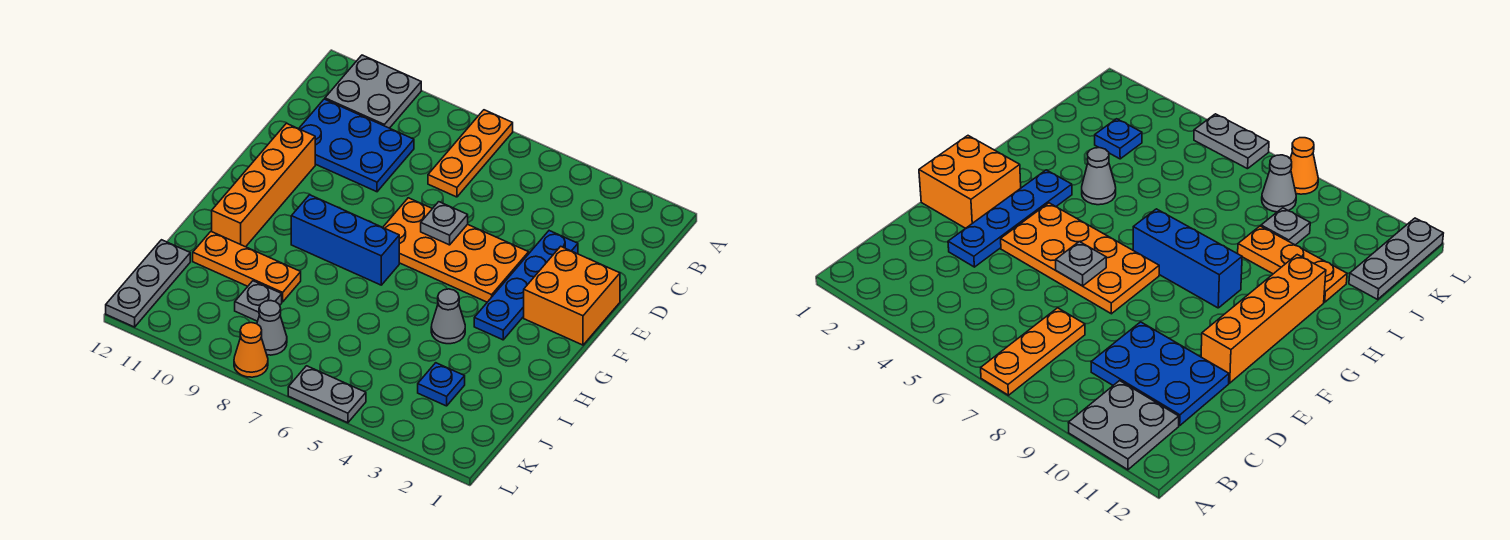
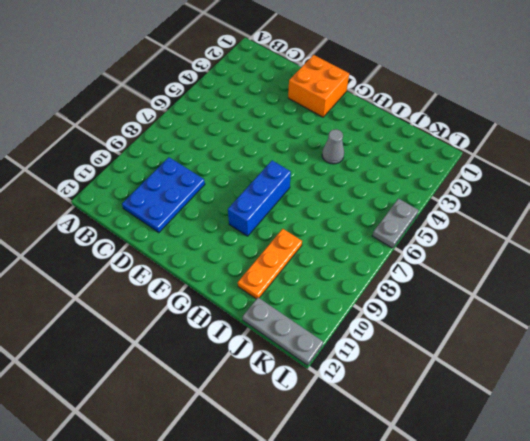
none -> orange plate A7:C7 level 1
none -> grey plate A10:B11 level 1
none -> blue plate D3:G3 level 1

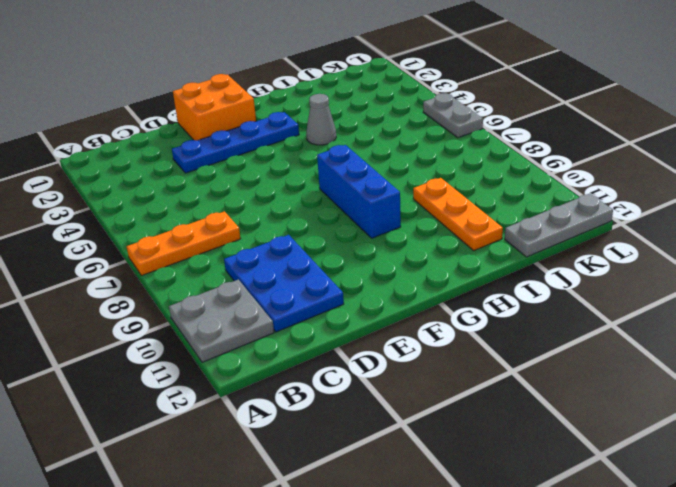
none -> orange plate E4:F7 level 1
none -> orange brick E11:H11 level 1
none -> blue plate J3 level 1

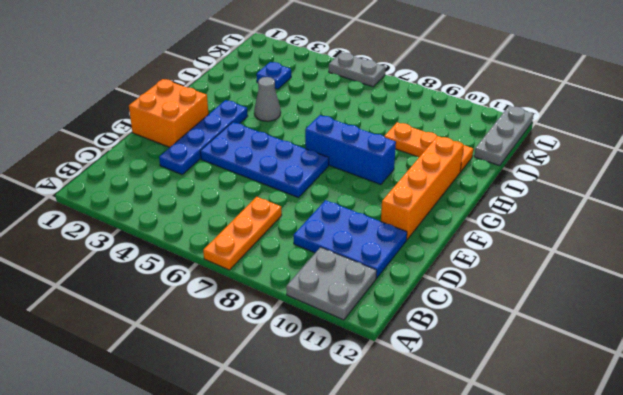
blue plate E4:F7 level 1 -> orange plate E4:F7 level 1
none -> grey plate J9 level 1
none -> grey cone K8 level 1
none -> orange cone L8 level 1

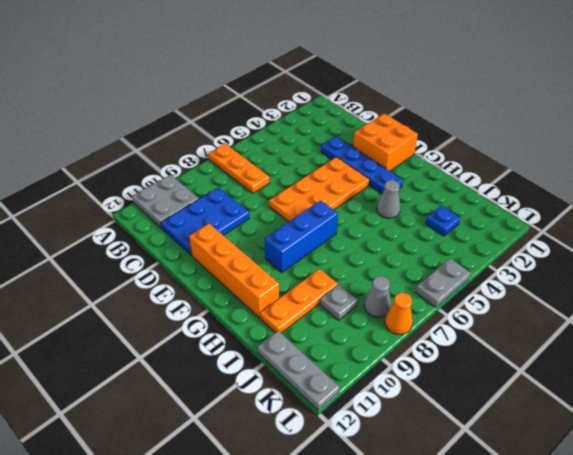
none -> grey plate E6 level 2

